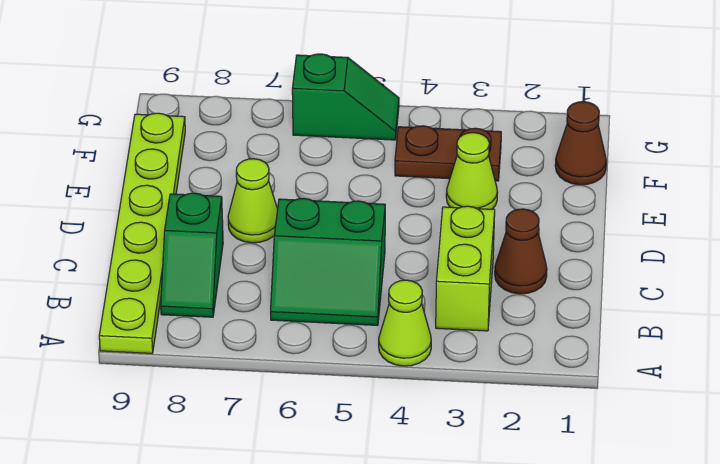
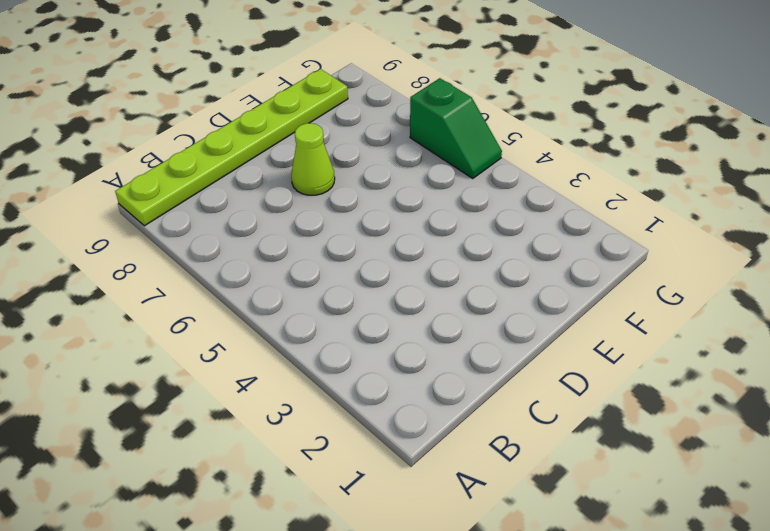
none -> lime cone A4 level 1
none -> lime brick B3:C3 level 1

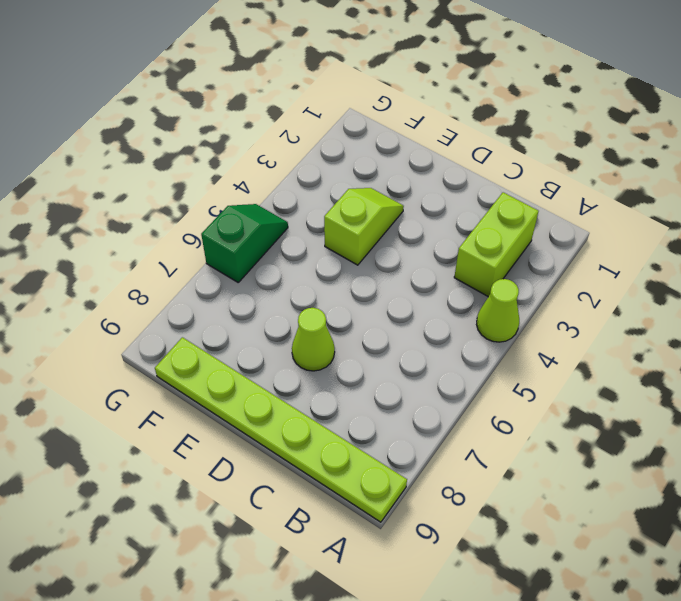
lime brick B2:B3 level 1 -> lime brick B3:C3 level 1
lime slope E3:E4 level 1 top 4 -> lime cone E3 level 1
none -> green slope B5:C6 level 1 top C
none -> green slope B8:C8 level 1 top C

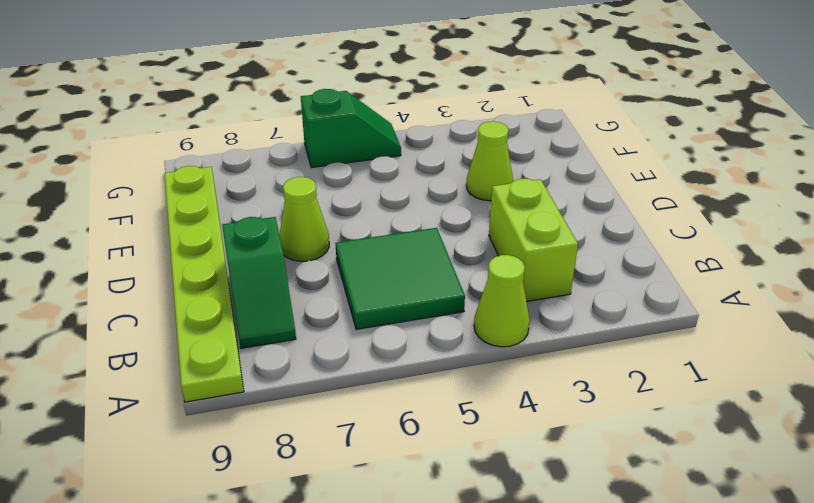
green tile B5:C6 level 1 -> green slope B5:C6 level 1 top C
none -> brown cone C2 level 1
none -> brown cone F1 level 1

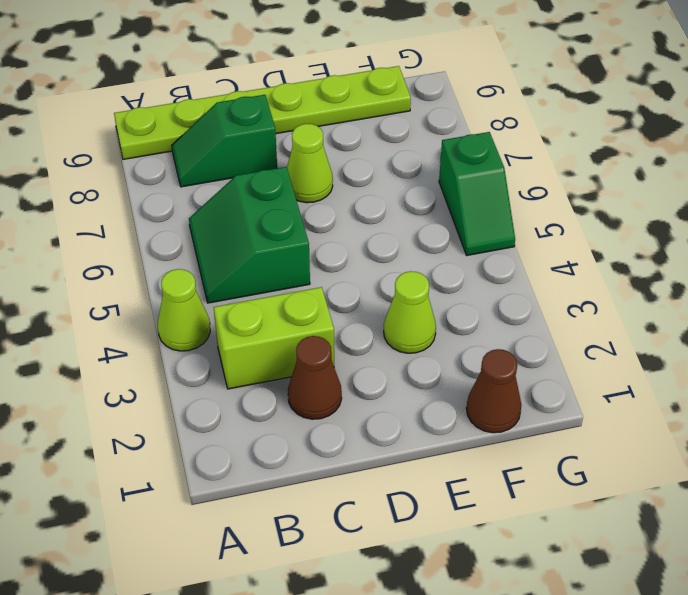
none -> brown plate F3:F4 level 1

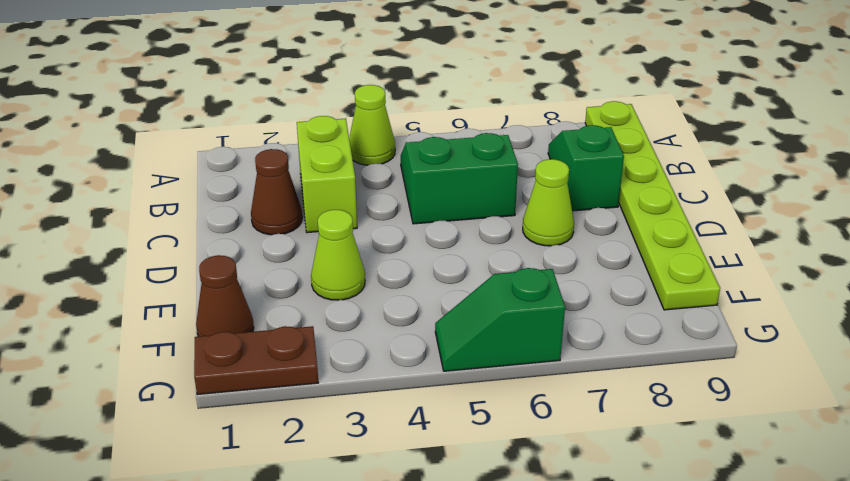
brown plate G1:G2 level 1 -> brown plate F3:F4 level 1

